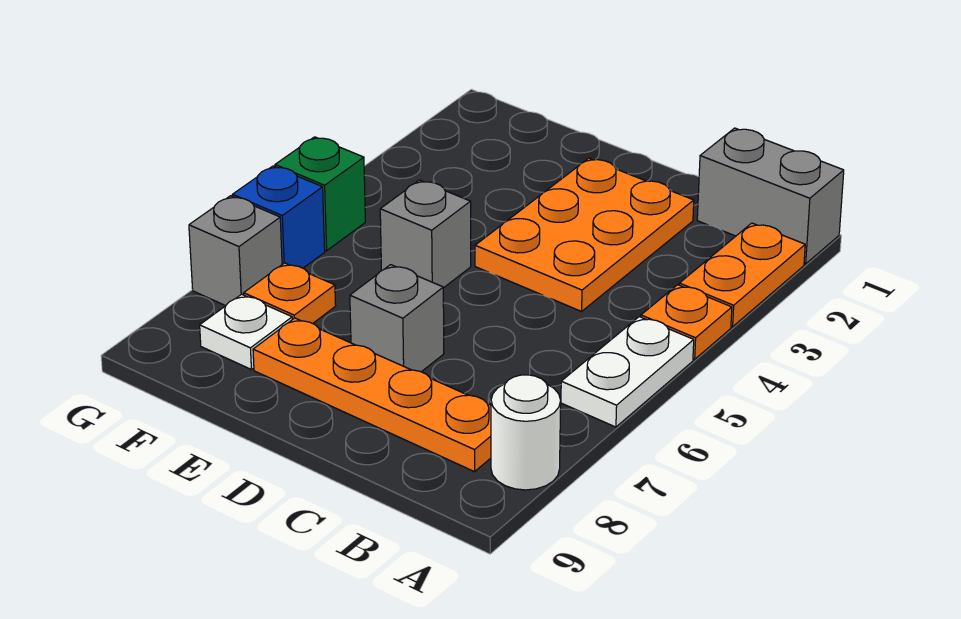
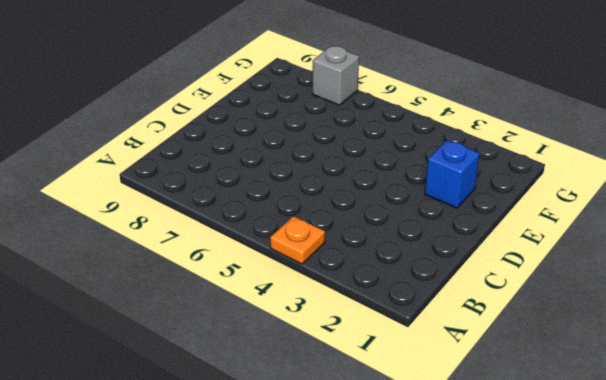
blue brick E2 level 1 -> blue brick G6 level 1
none -> grey brick A1:B1 level 1
none -> orange plate A2:A3 level 1
none -> white plate A5:A6 level 1

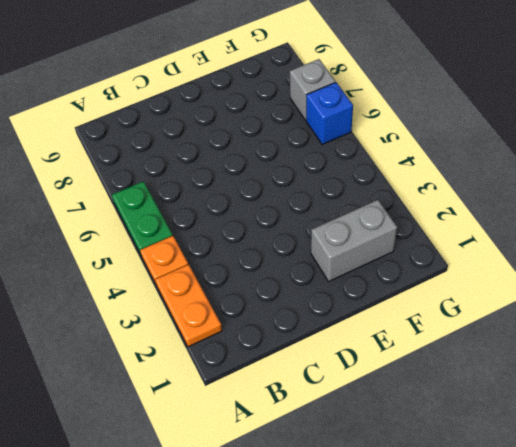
green plate A5:A6 level 1 -> white plate A5:A6 level 1
grey brick E2:F2 level 1 -> grey brick A1:B1 level 1
none -> white round brick A8 level 1
none -> orange plate B8:E8 level 1
none -> orange plate C2:D4 level 1

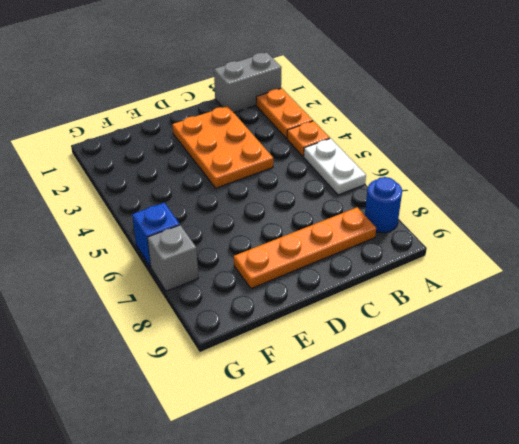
blue round brick A8 level 1 -> white round brick A8 level 1
none -> grey brick D7 level 1
none -> grey brick E5 level 1
none -> orange plate F7 level 1

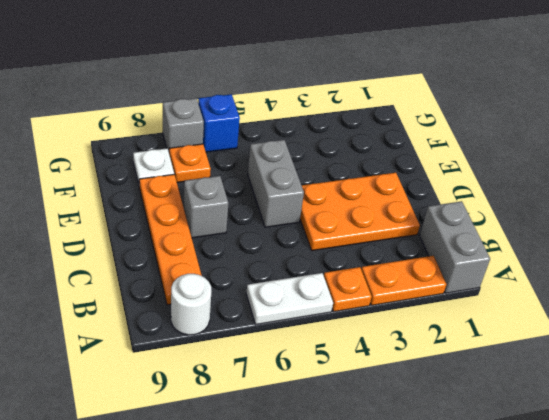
grey brick D5:E5 level 1 -> grey brick E5 level 1
none -> green brick G5 level 1

